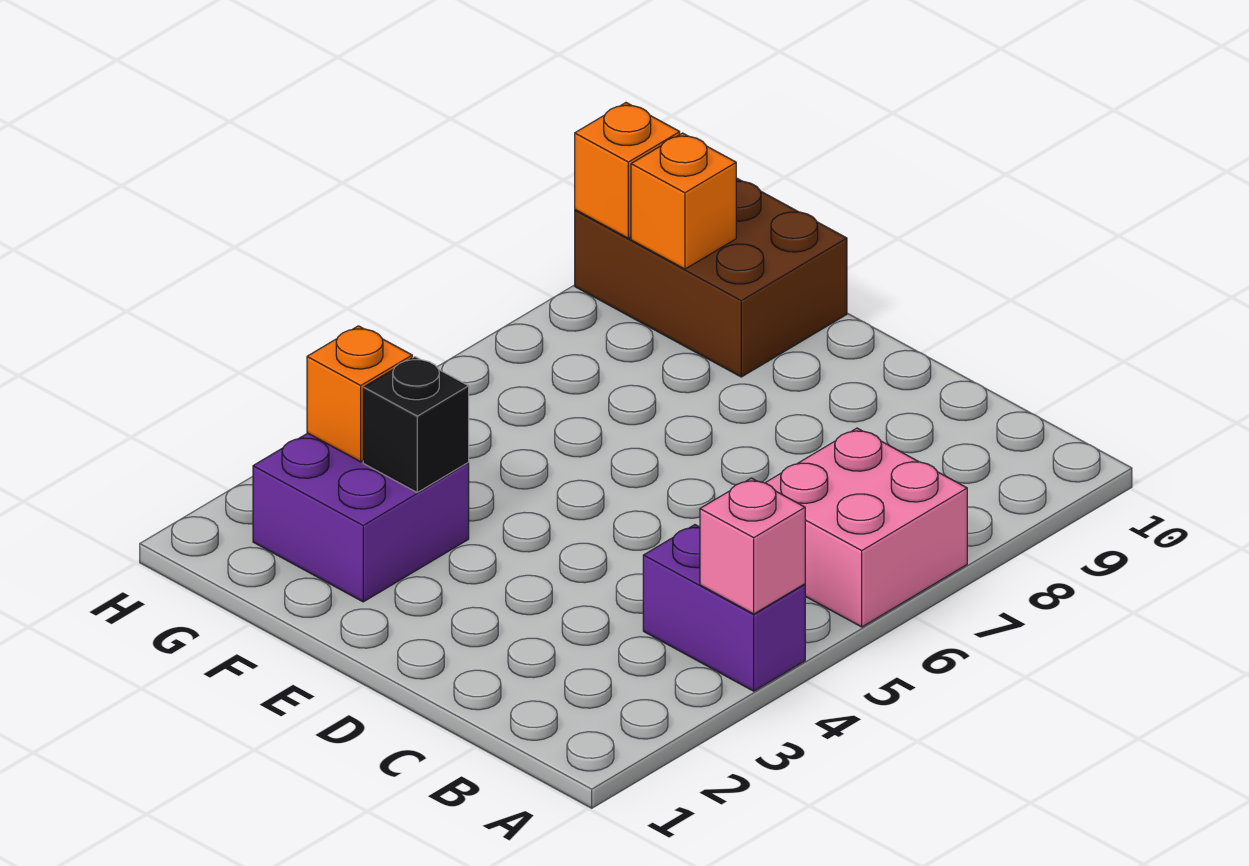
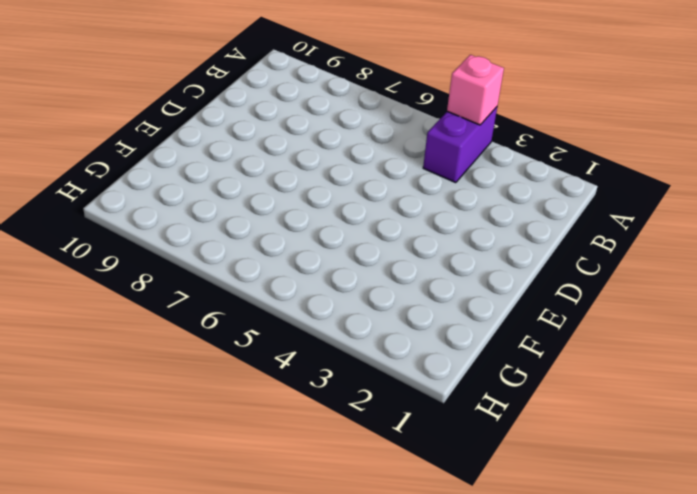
none -> pink brick A6:B7 level 1
none -> purple brick F2:G3 level 1

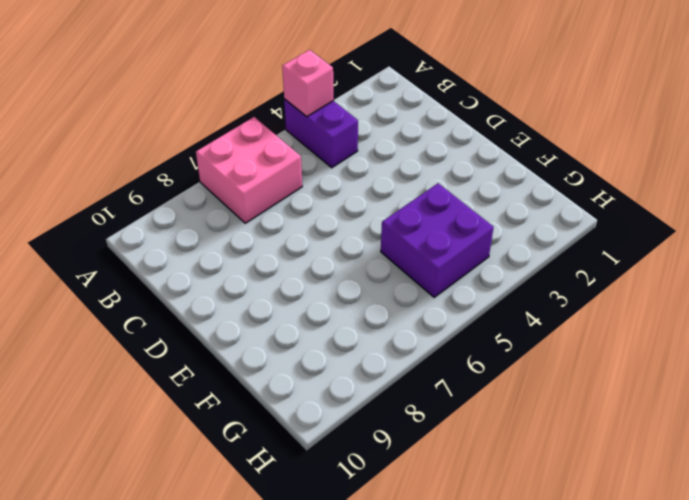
purple brick F4:G5 level 1 -> purple brick F2:G3 level 1
none -> brown brick F9:H10 level 1
none -> black brick F3 level 2

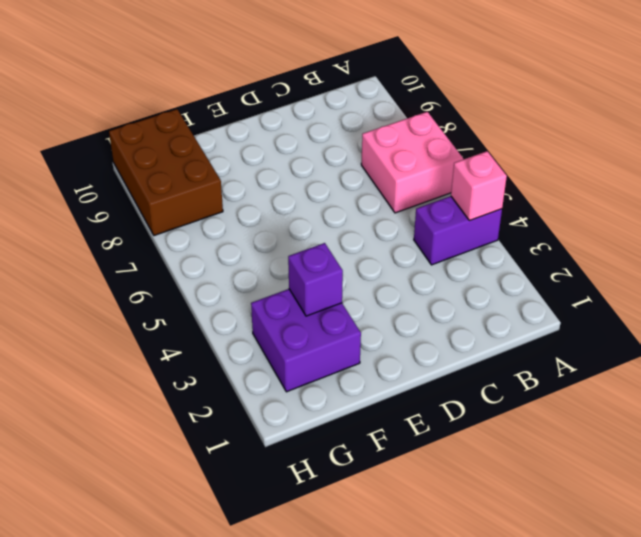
purple brick F3 level 2 -> black brick F3 level 2
brown brick G8:H10 level 1 -> brown brick F9:H10 level 1
none -> orange brick G3 level 2
none -> orange brick G9 level 2

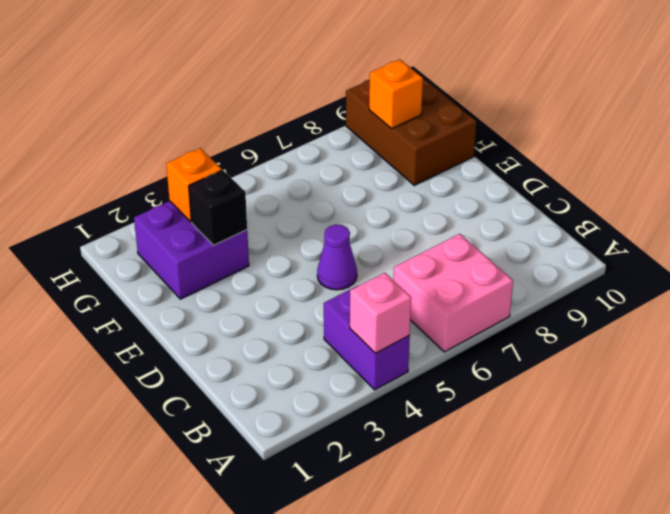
purple cone D5 level 1 -> none
none -> orange brick H9 level 2

